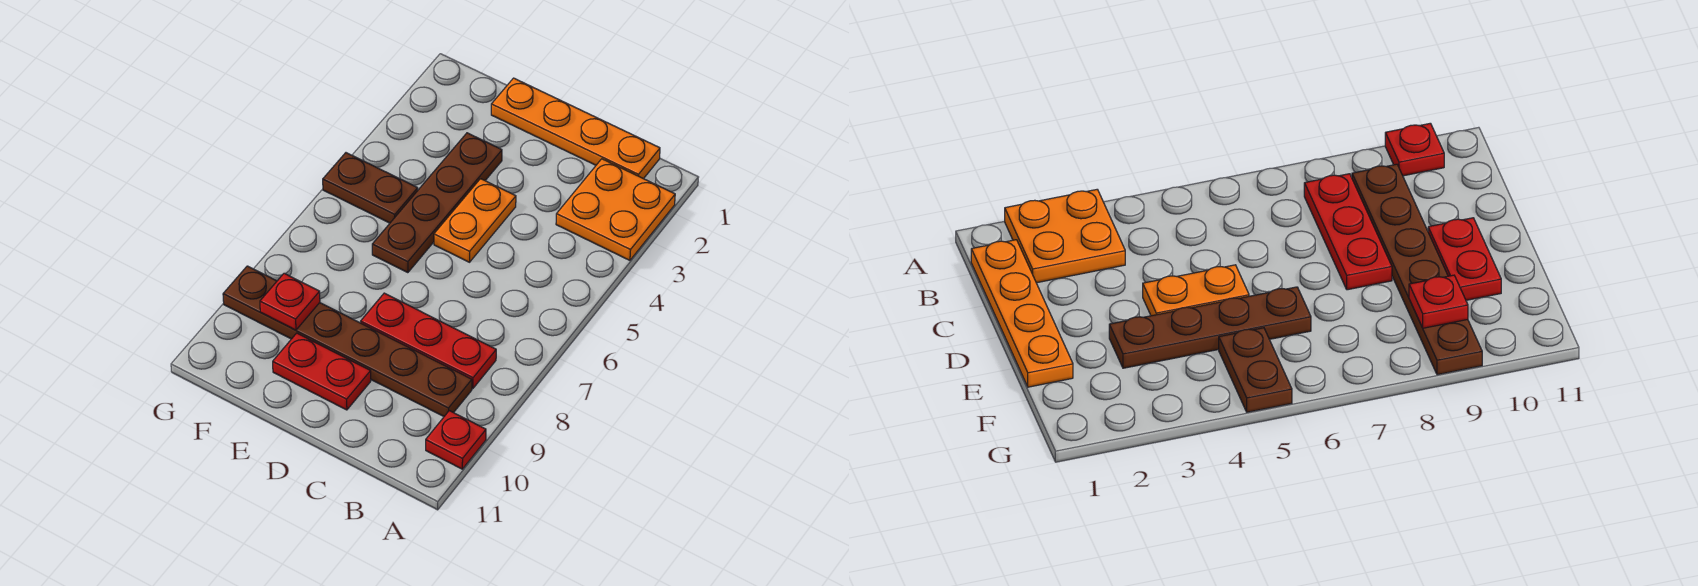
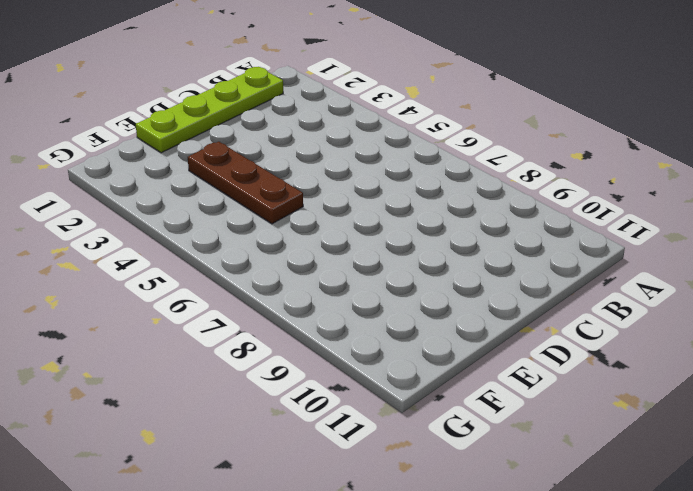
lime plate B1:E1 level 1 -> orange plate B1:E1 level 1
brown plate E3:E5 level 1 -> brown plate E3:E6 level 1
none -> orange plate A2:B3 level 1
none -> red plate A10 level 1

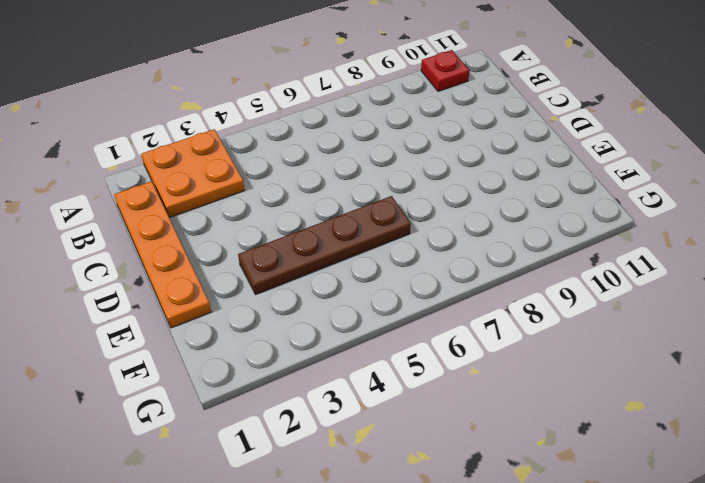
none -> red plate B8:D8 level 1
none -> brown plate B9:G9 level 1

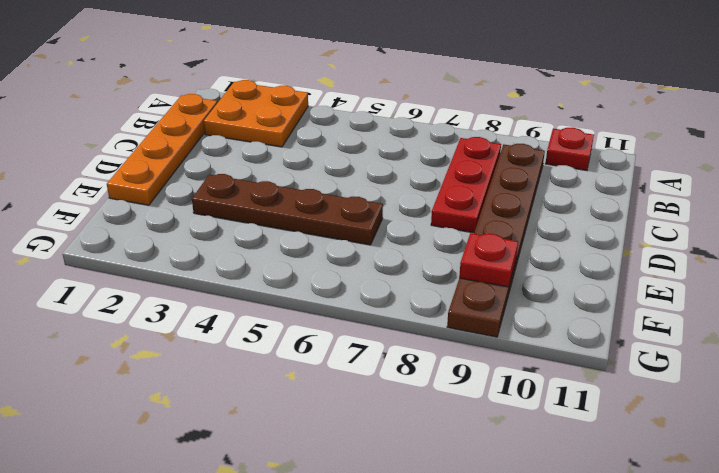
none -> orange plate D4:D5 level 1
none -> red plate D10:E10 level 1

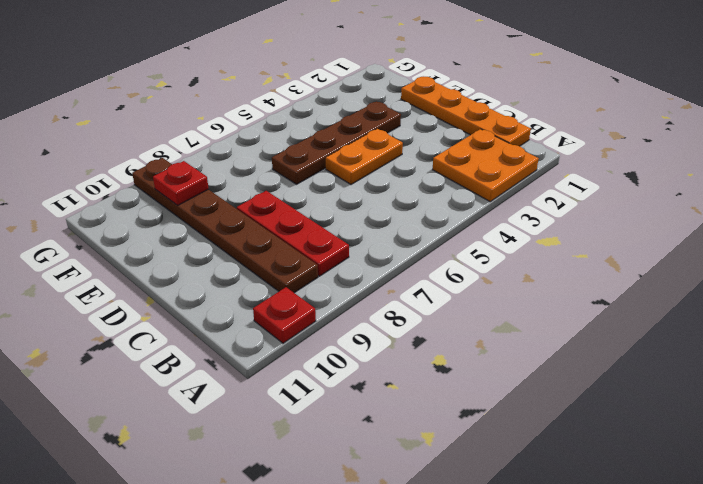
none -> red plate D10:E10 level 1
none -> brown plate F5:G5 level 1

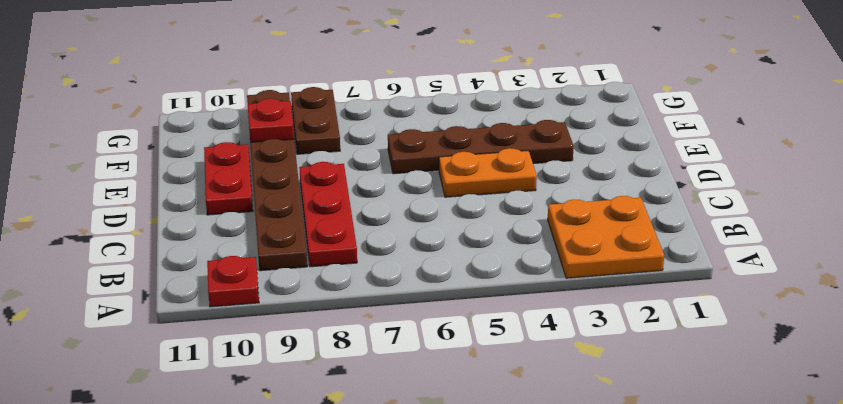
brown plate F8:G8 level 1 -> brown plate F5:G5 level 1
none -> orange plate B1:E1 level 1

